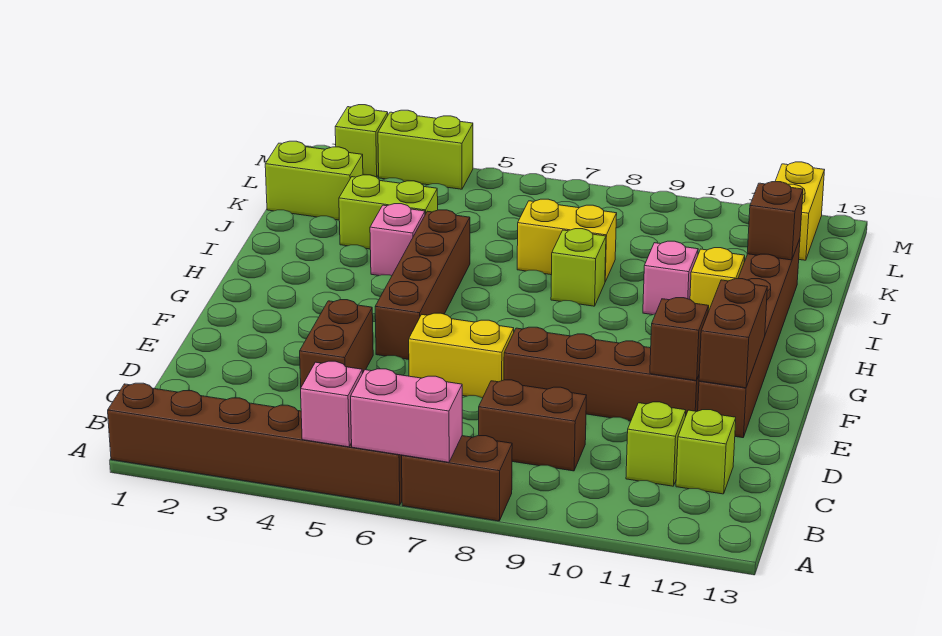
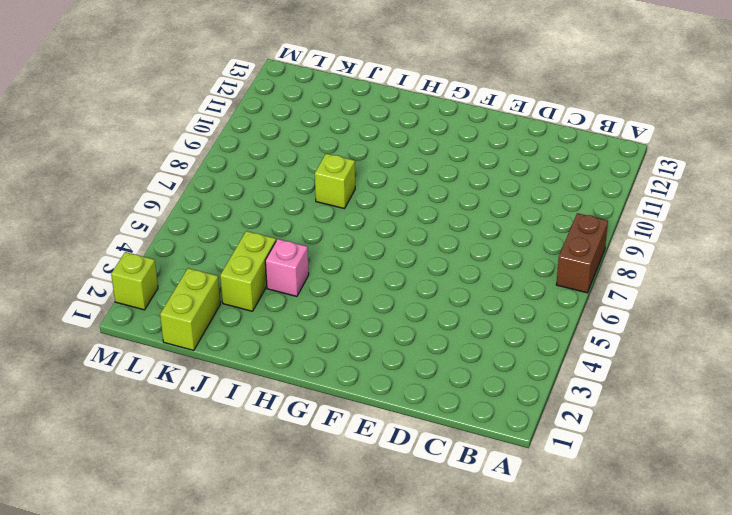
none -> brown brick A1:A6 level 1
none -> brown brick C8:C9 level 1
none -> lime brick C11 level 1

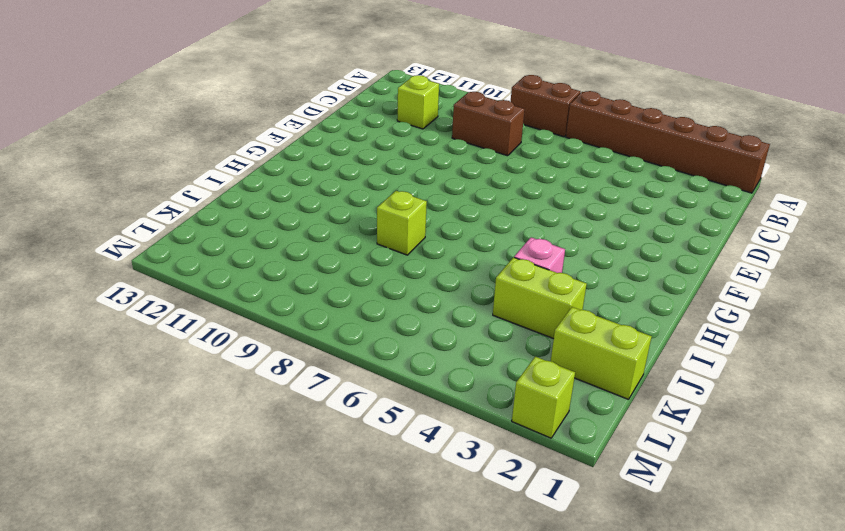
none -> lime brick C12 level 1
none -> brown brick D4:E4 level 1
none -> yellow brick E6:E7 level 1

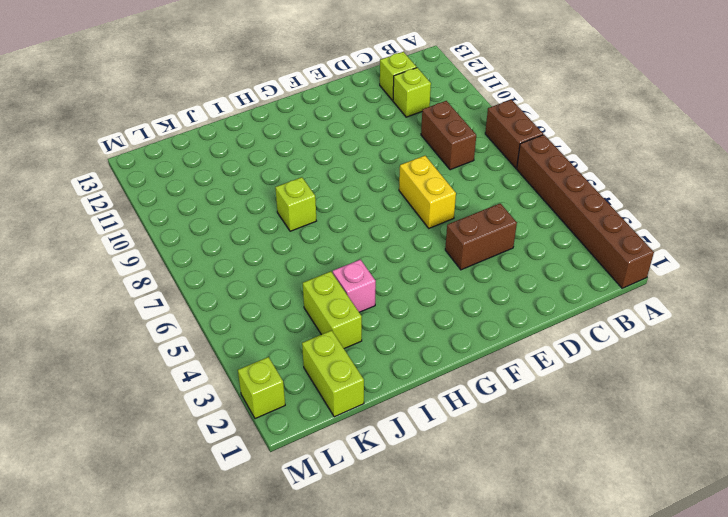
none -> brown brick E8:E11 level 1
none -> brown brick E12:J12 level 1
none -> brown brick F5:I5 level 1

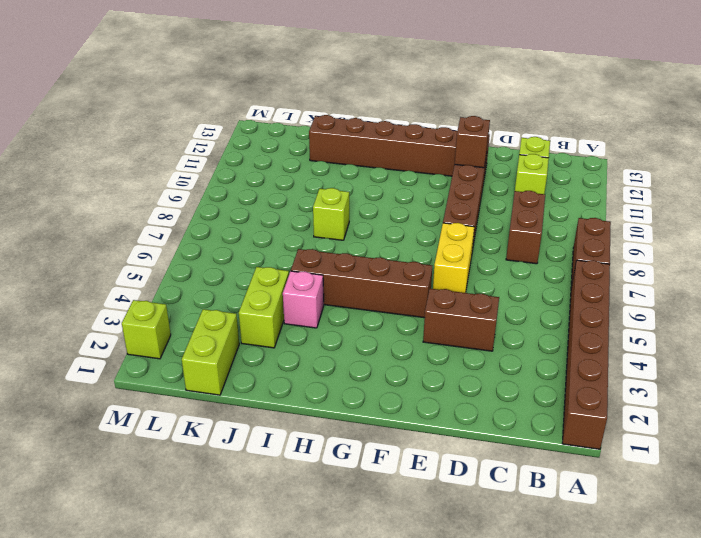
none -> pink brick I10 level 1
none -> yellow brick I11 level 1
none -> yellow brick J7:J8 level 1

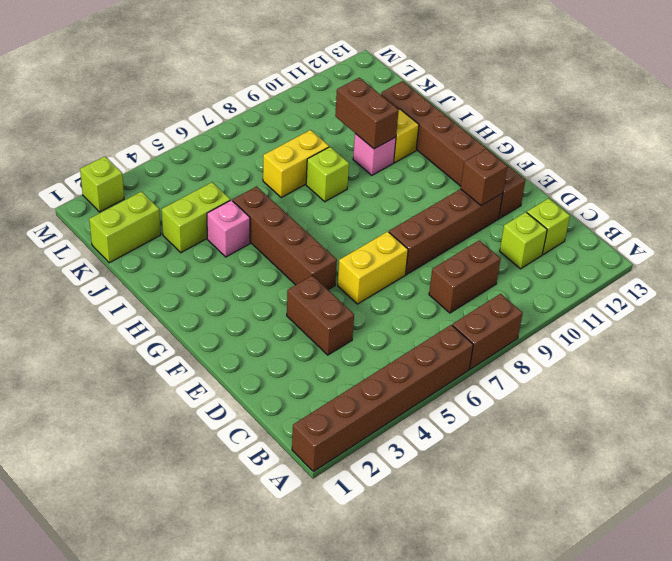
brown brick I10:J10 level 2 -> brown brick E12:F12 level 2
none -> yellow brick L12:M12 level 1
none -> lime brick M3:M4 level 1
none -> pink brick A5 level 2

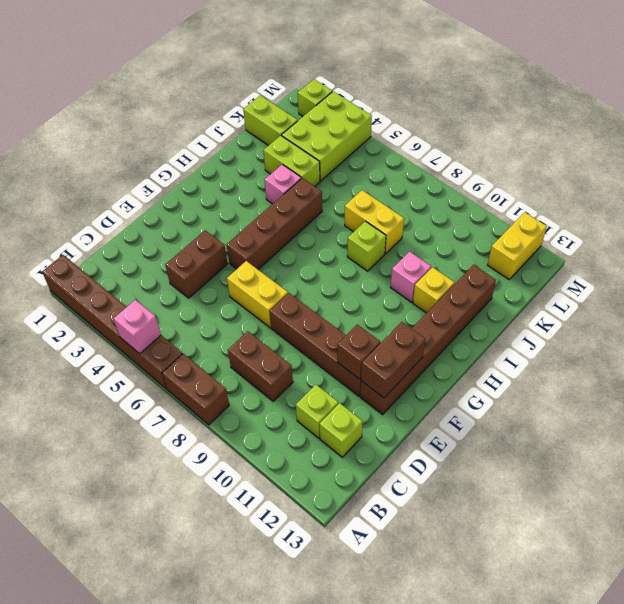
lime brick K3:M4 level 1 -> lime brick M3:M4 level 1
none -> pink brick A6:A7 level 2
none -> brown brick J12 level 2

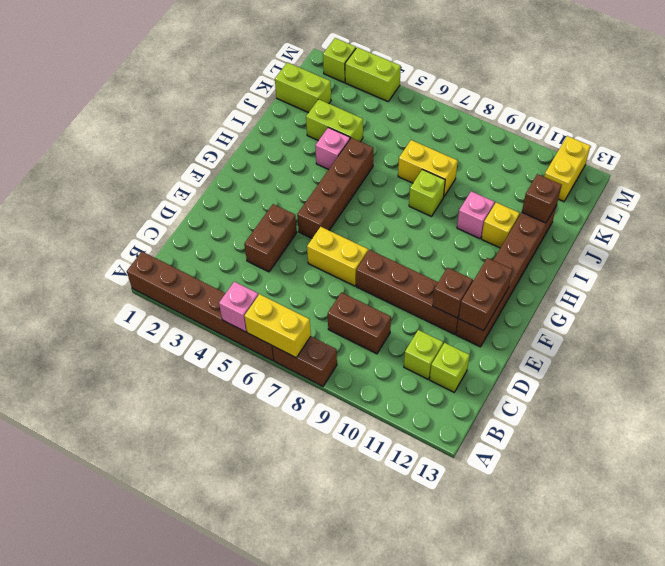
yellow brick A6:A7 level 2 -> pink brick A6:A7 level 2

